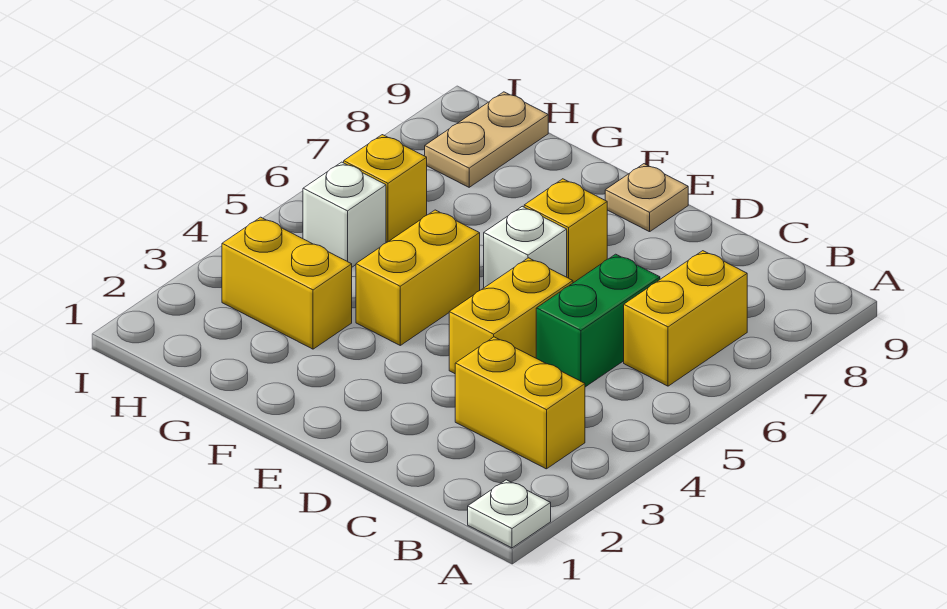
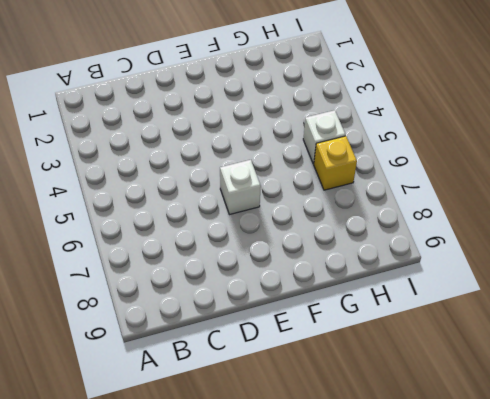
none -> white plate A1 level 1
none -> yellow brick B3:C3 level 1
none -> yellow brick B6:B7 level 1

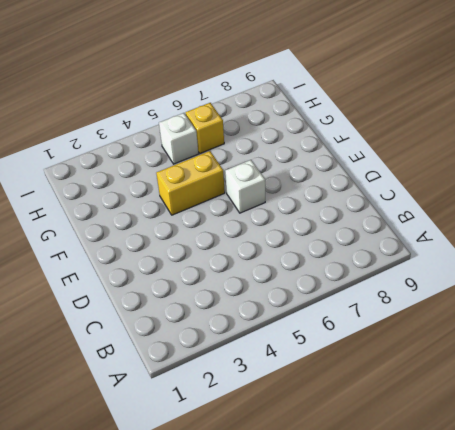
none -> white plate A1 level 1
none -> yellow brick B3:C3 level 1
none -> yellow brick B6:B7 level 1

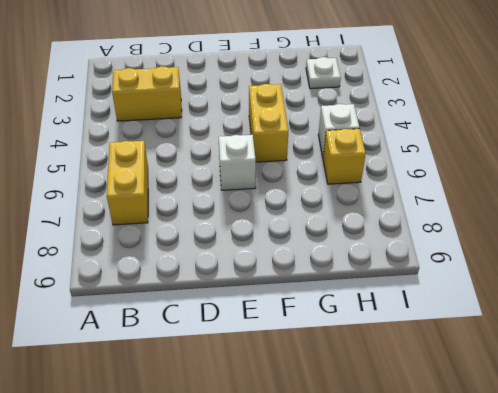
white plate H2 level 1 -> white plate A1 level 1
none -> green brick C5:C6 level 1
none -> yellow brick D4:D5 level 1
none -> yellow brick E7 level 1

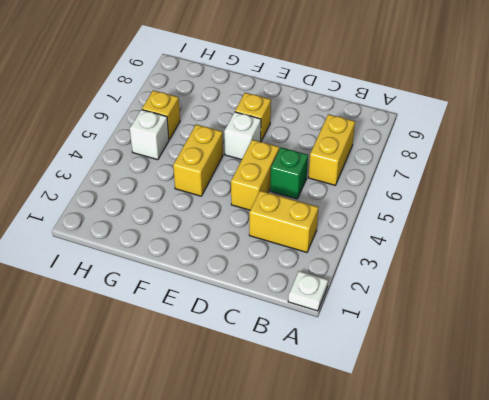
green brick C5 level 1 -> green brick C5:C6 level 1
none -> tan plate E9 level 1
none -> yellow brick G3:H3 level 1
none -> tan plate H8:H9 level 1

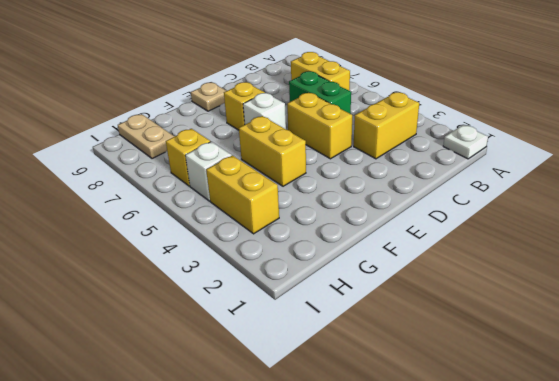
yellow brick H3:H4 level 1 -> yellow brick G3:H3 level 1

